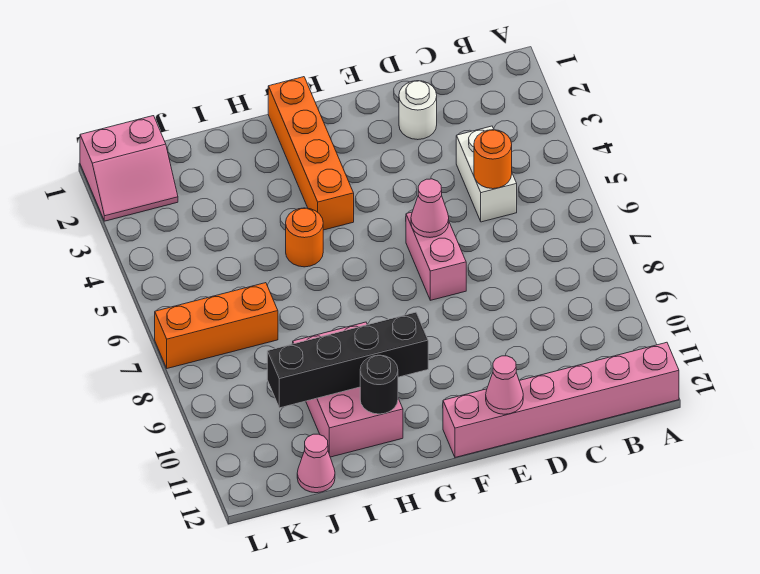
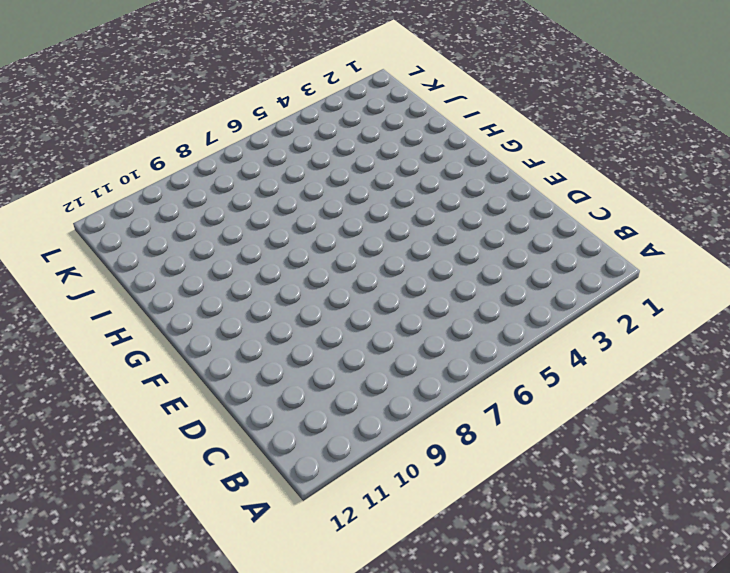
none -> pink brick A12:F12 level 1
none -> white brick C4:C5 level 1
none -> white round brick D2 level 1

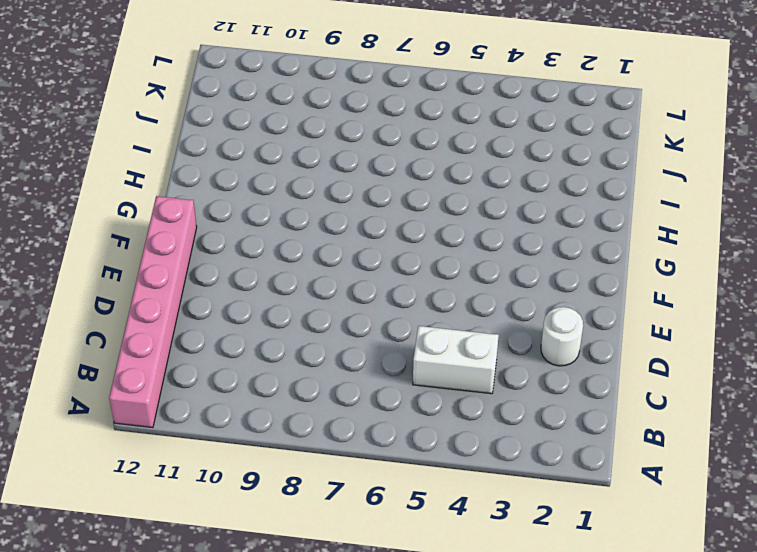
none -> pink brick E6:E7 level 1
none -> orange brick G1:G4 level 1
none -> orange round brick H5 level 1

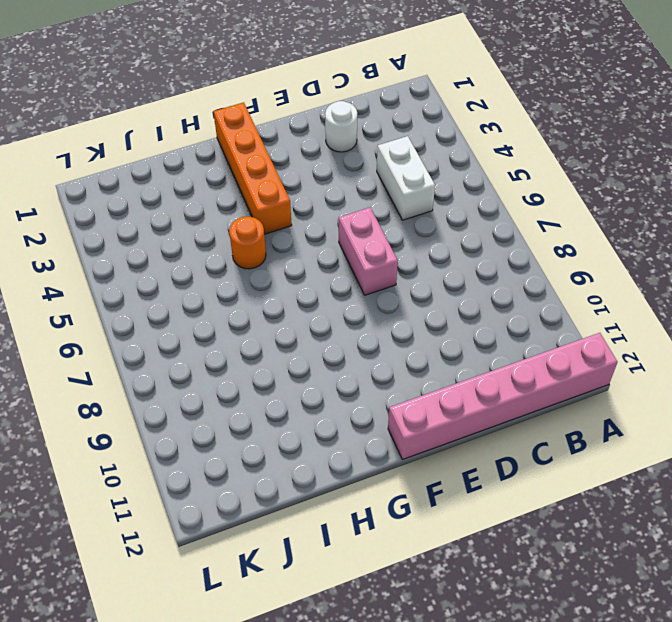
none -> pink brick H9:I11 level 1
none -> orange brick J7:L7 level 1
none -> pink cone J12 level 1

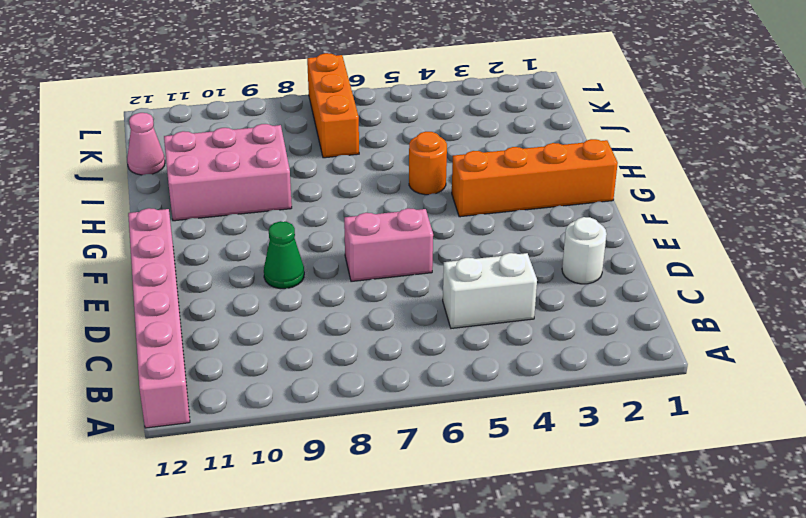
green cone E9 level 1 -> none
none -> pink slope K1:L2 level 1 top 1
none -> orange round brick C5 level 2
none -> pink cone E6 level 2

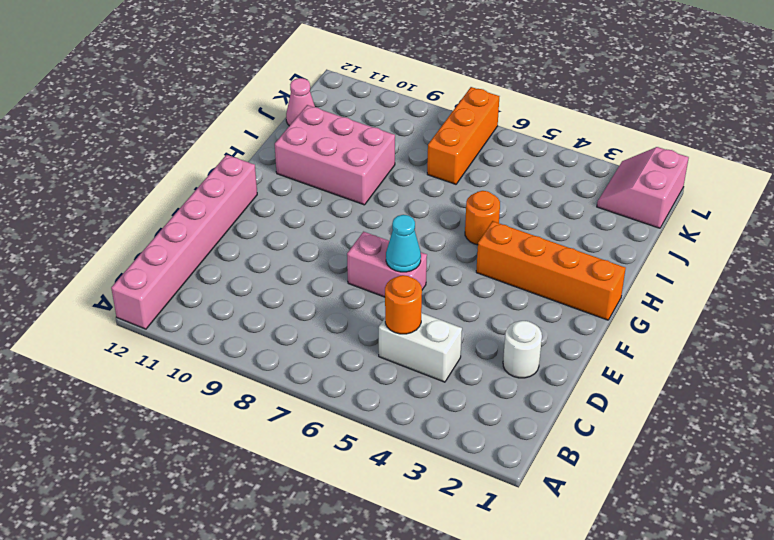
cyan cone E6 level 2 -> pink cone E6 level 2
none -> pink cone E12 level 2
none -> black brick G10:J10 level 2
none -> black round brick H11 level 2

